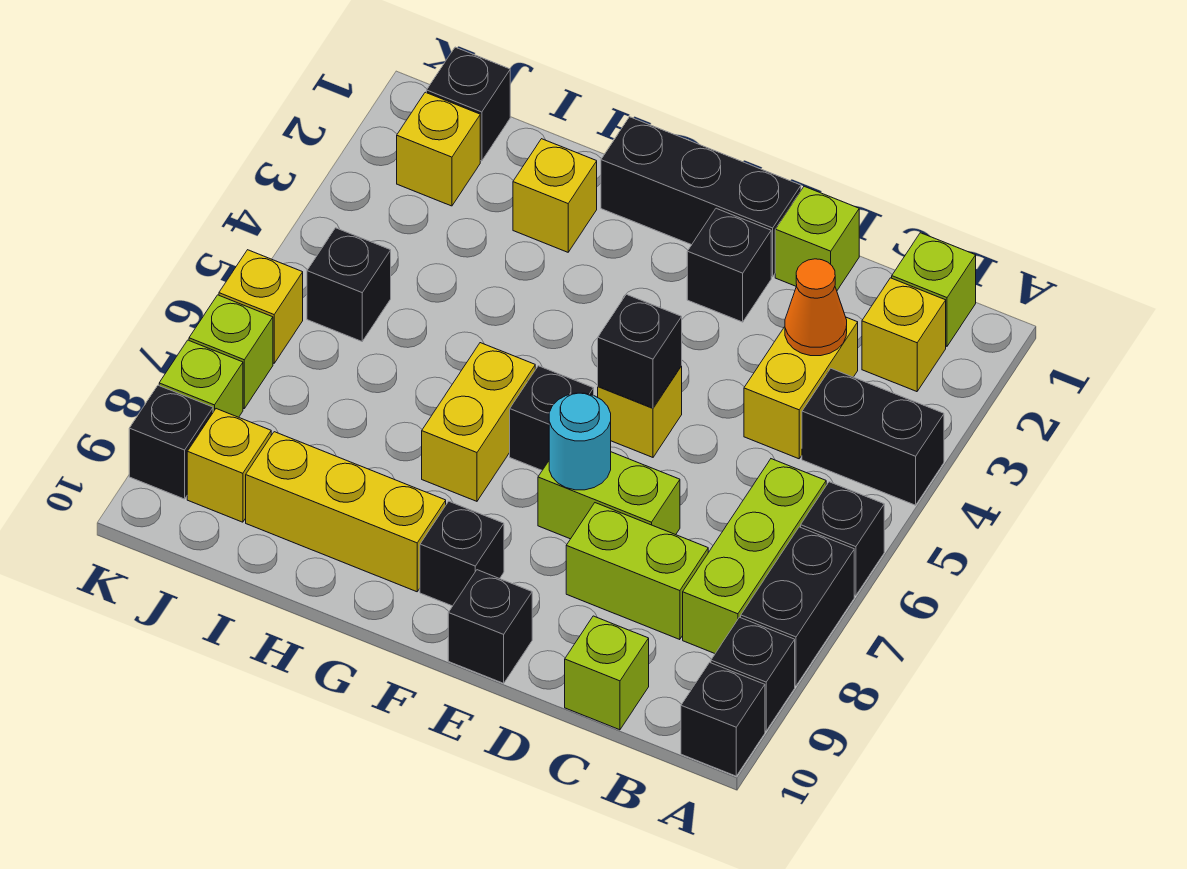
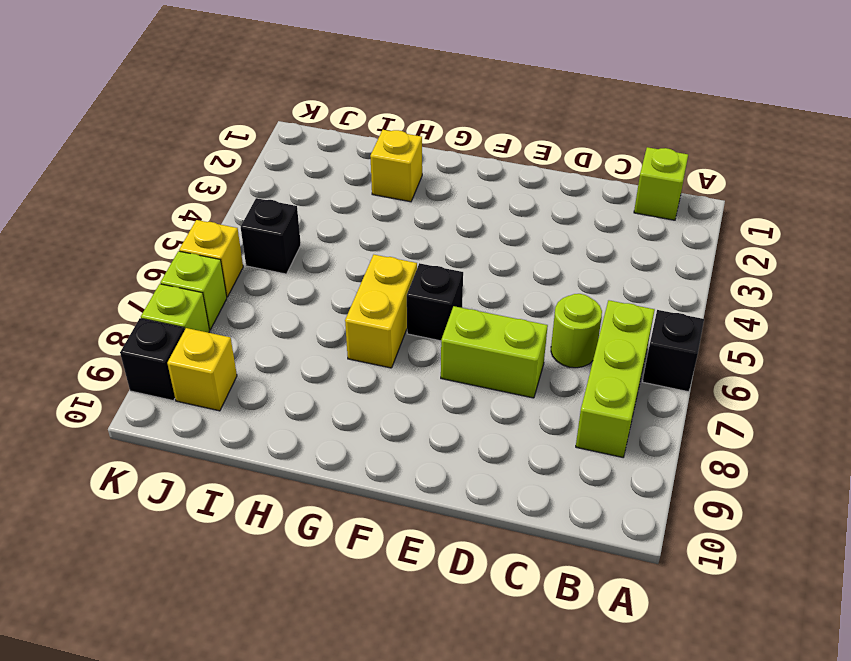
lime round brick C6 level 1 -> none
none -> black brick A4:B4 level 1
none -> black brick A7:A8 level 1
none -> black brick A9 level 1
none -> black brick A10 level 1

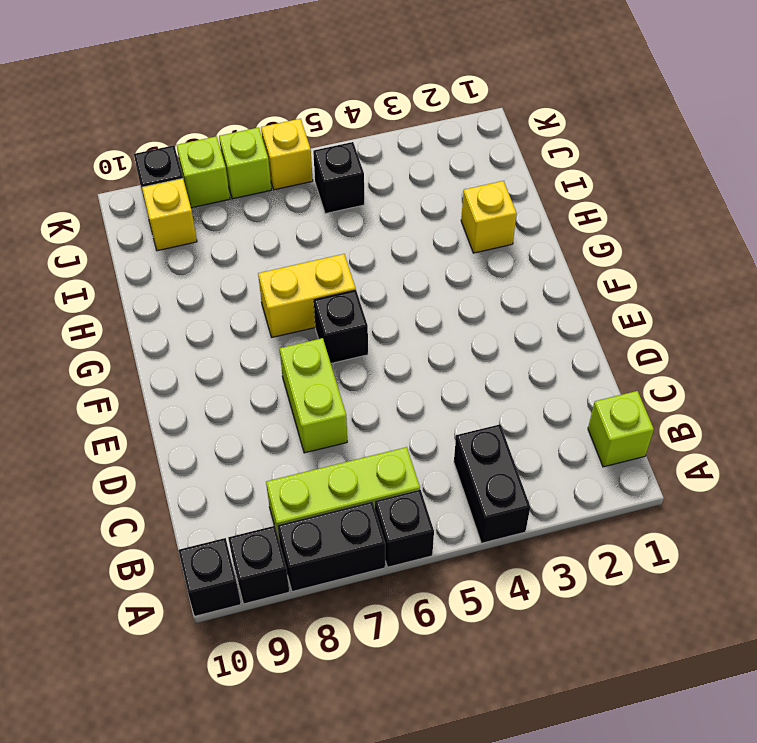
none -> yellow brick B2 level 1
none -> yellow brick C3:C4 level 1
none -> lime brick C8:D8 level 1
none -> lime brick C10 level 1

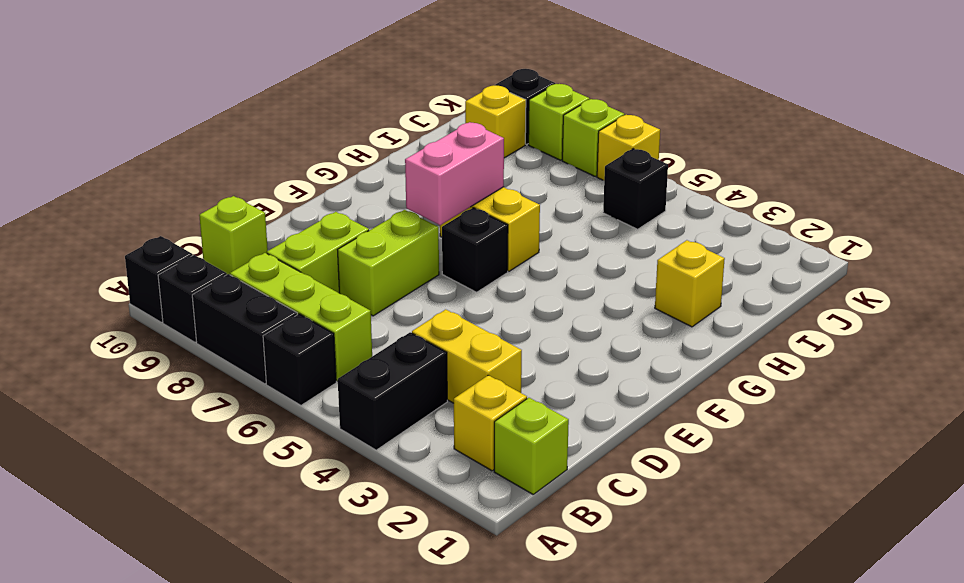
pink brick F7:G7 level 2 -> none
none -> lime brick D1 level 1
none -> black brick E1:G1 level 1
none -> black brick E2 level 1
none -> yellow brick E5 level 1

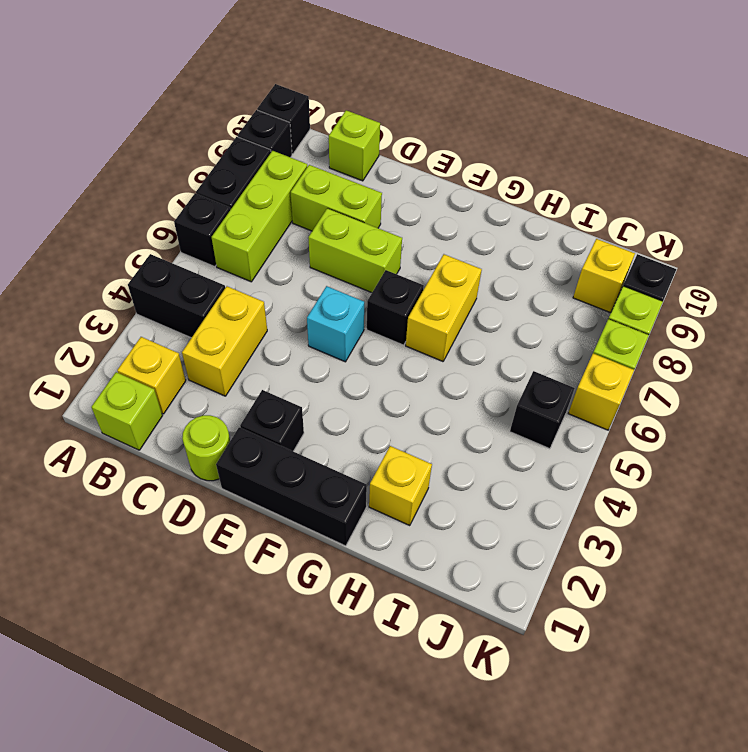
lime round brick D1 level 1 -> lime brick D1 level 1
cyan brick E5 level 1 -> yellow brick E5 level 1
none -> black brick E10 level 1
none -> black brick F9 level 1
none -> yellow brick G9:I9 level 1
none -> black brick J1 level 1

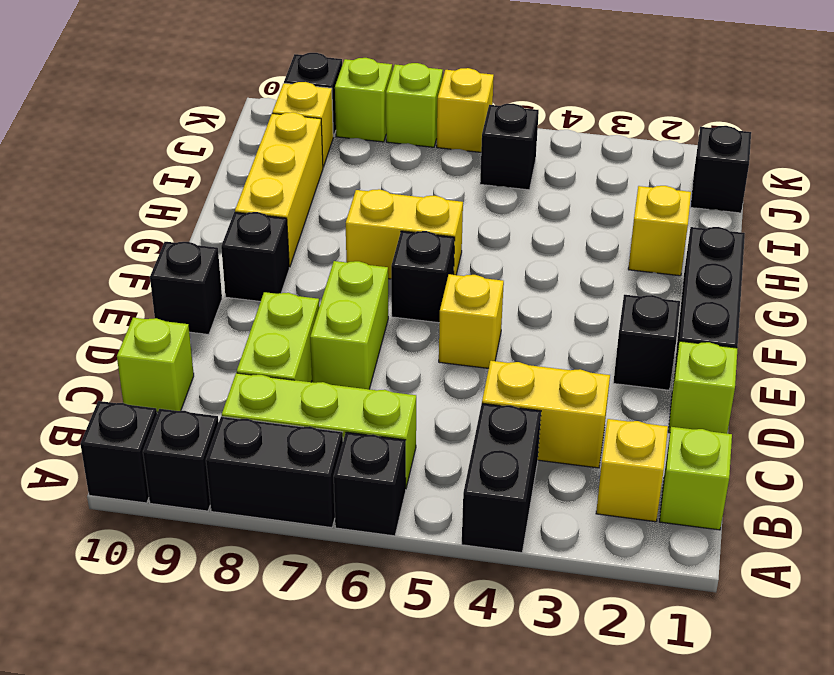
none -> yellow brick J2 level 1
none -> orange cone C3 level 2
none -> black brick E5 level 2
none -> cyan round brick E7 level 2

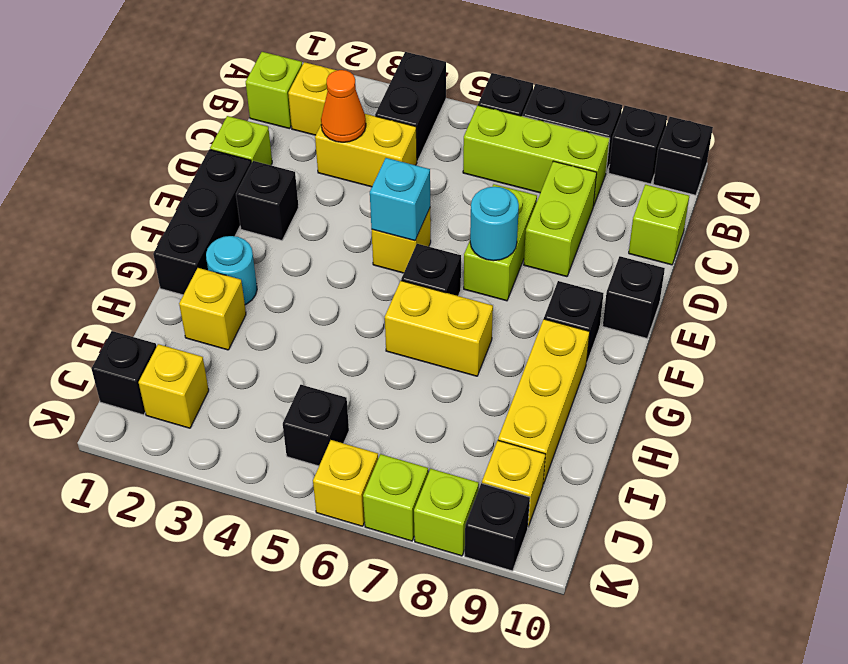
cyan brick E5 level 2 -> black brick E5 level 2
cyan round brick G2 level 1 -> none

